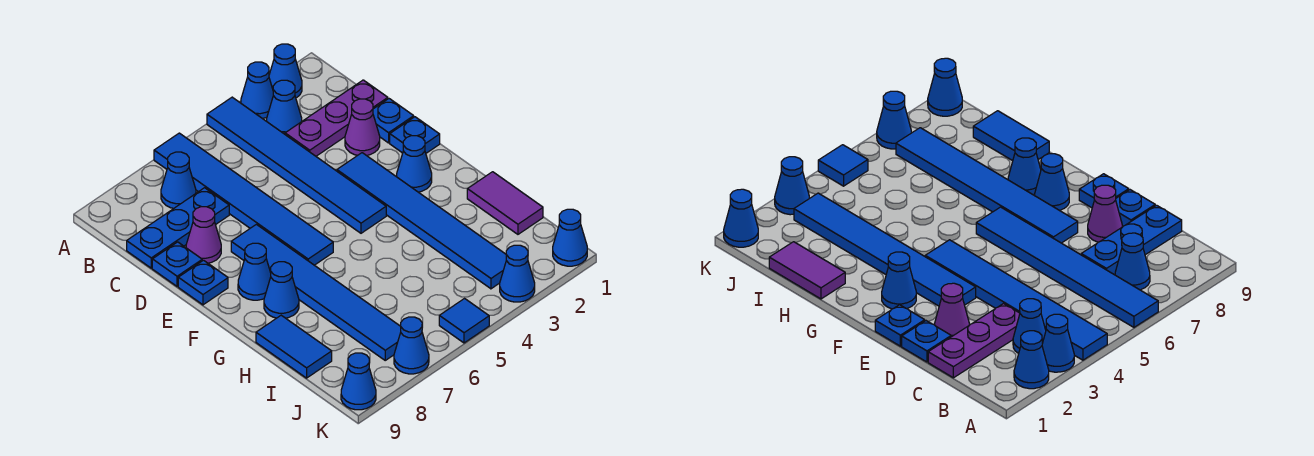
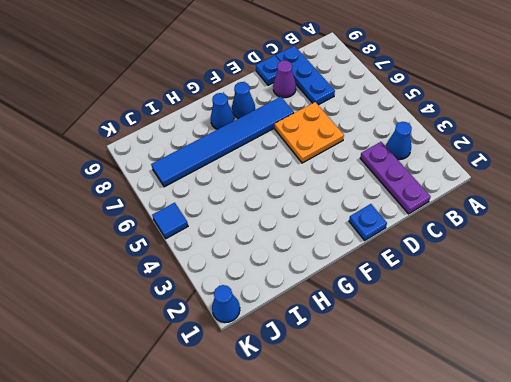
orange plate D5:E6 level 1 -> blue tile A6:F6 level 1
none -> blue cone A2 level 1
none -> blue cone A3 level 1
none -> blue tile A4:F4 level 1

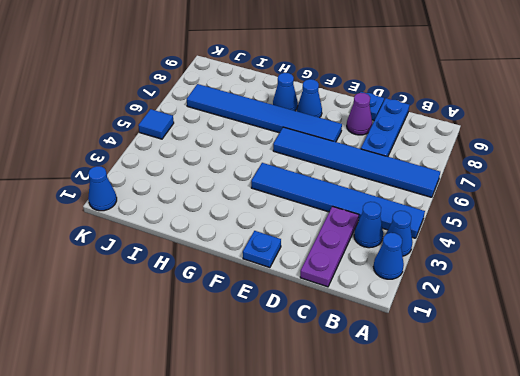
none -> blue cone B7 level 1
none -> blue plate D1 level 1
none -> purple cone D2 level 1

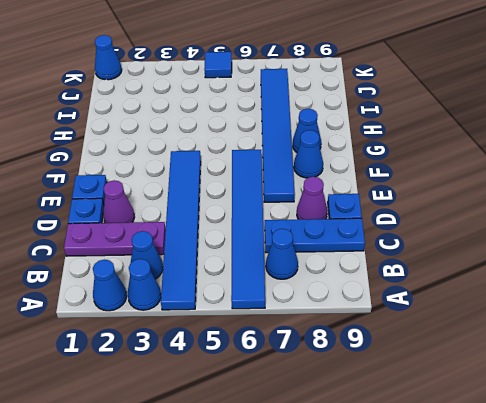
none -> blue tile E3:J3 level 1
none -> blue plate E9 level 1
none -> blue cone F2 level 1

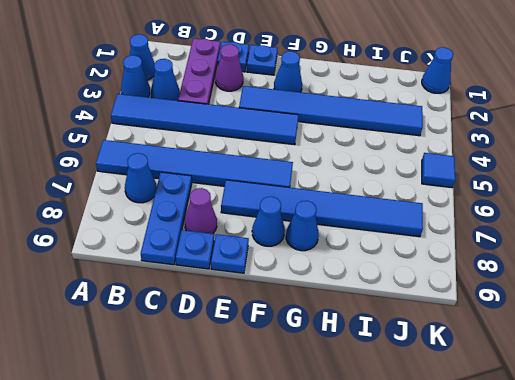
none -> purple tile H1:I1 level 1
none -> blue tile H9:I9 level 1
none -> blue cone K3 level 1

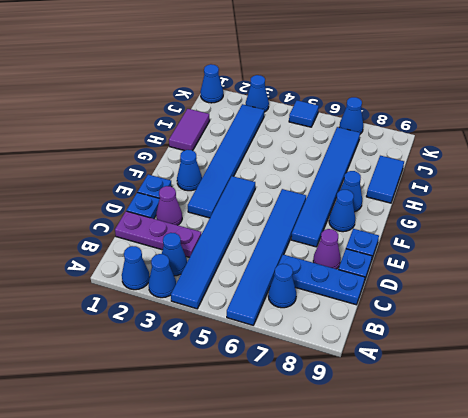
none -> blue cone K9 level 1

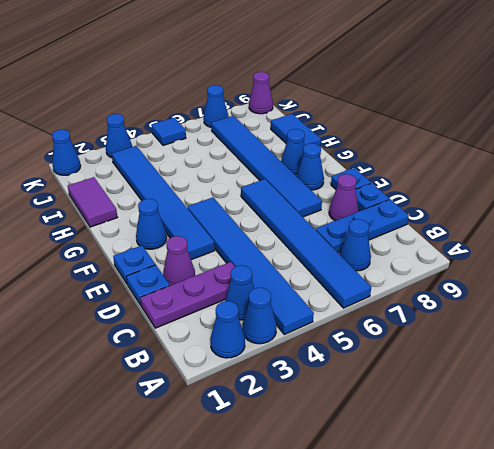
purple cone K9 level 1 -> blue cone K9 level 1

